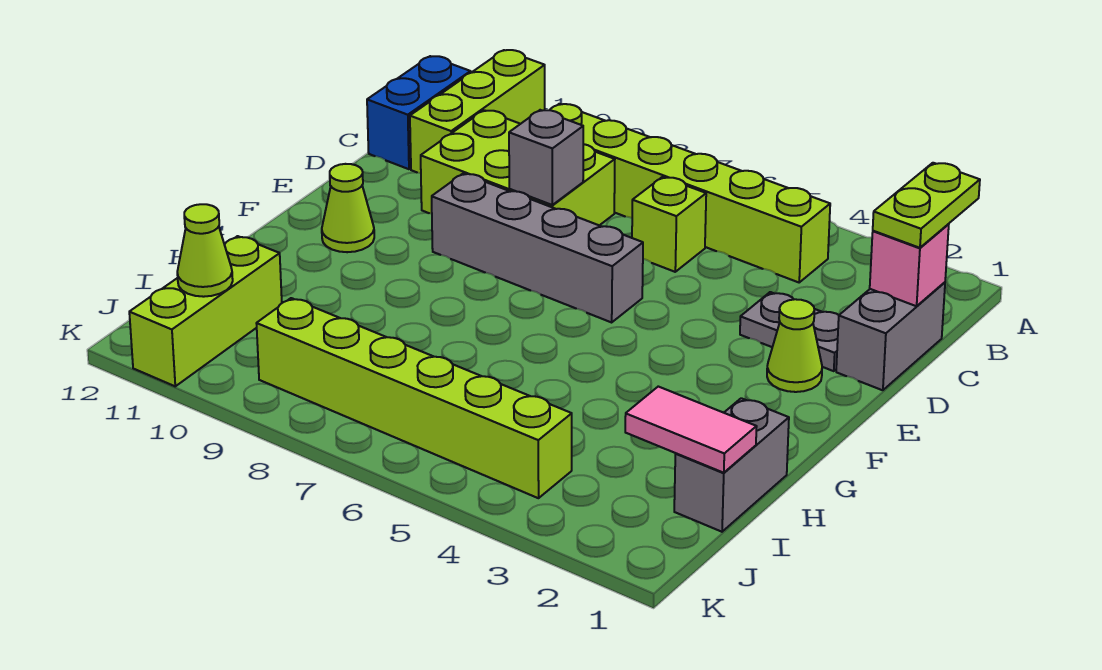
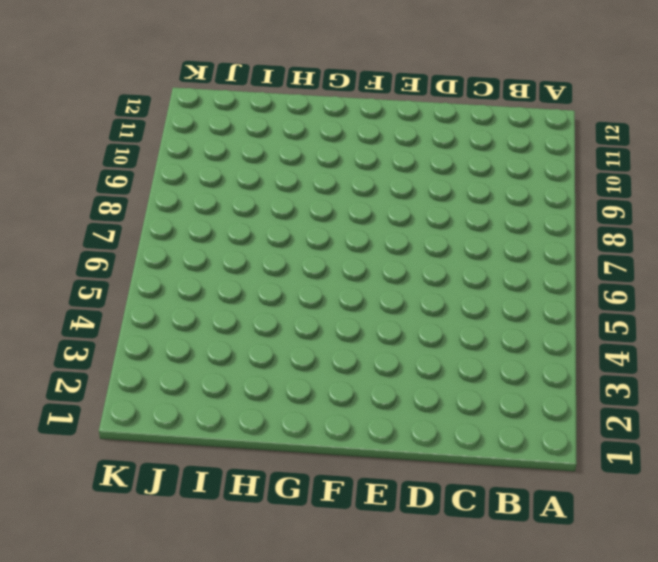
none -> lime brick A11:C11 level 1
none -> lime brick B4:B9 level 1
none -> blue brick B12:C12 level 1

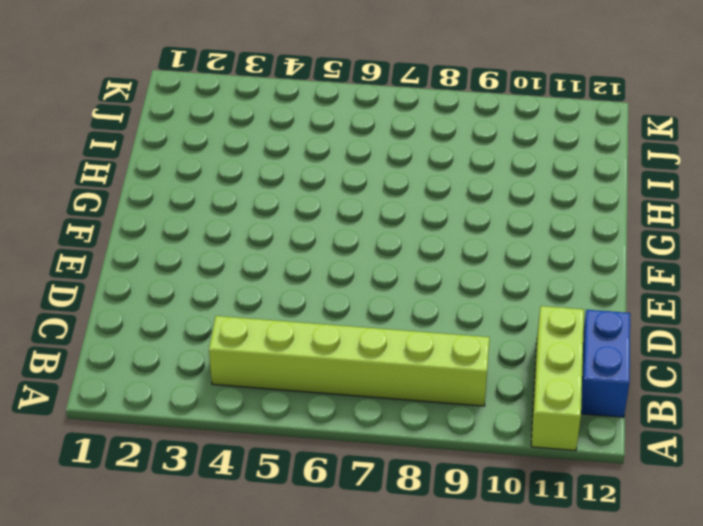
none -> grey brick C1:D1 level 1
none -> lime brick C6 level 1
none -> lime brick C8:D10 level 1

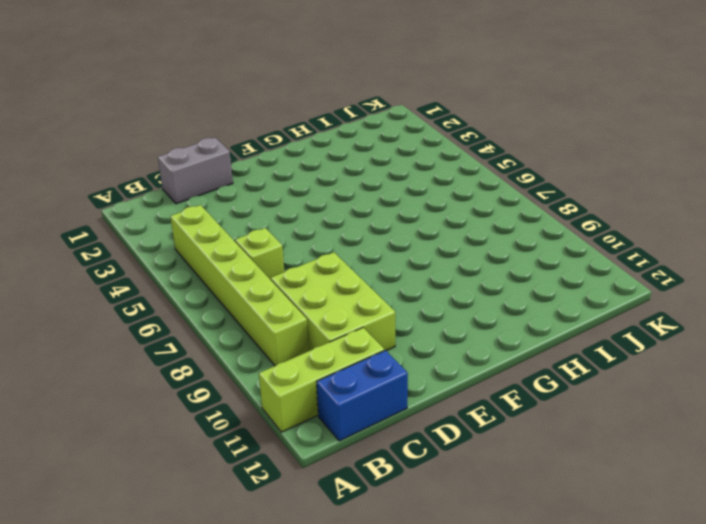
none -> grey plate D2:D3 level 1
none -> lime cone E2 level 1
none -> grey brick E6:E9 level 1

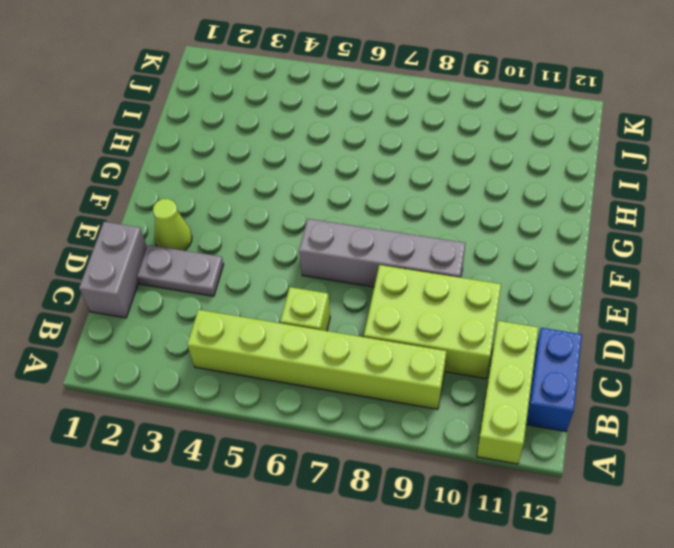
none -> lime cone F11 level 1
none -> grey brick H1:I1 level 1
none -> lime brick I11:K11 level 1

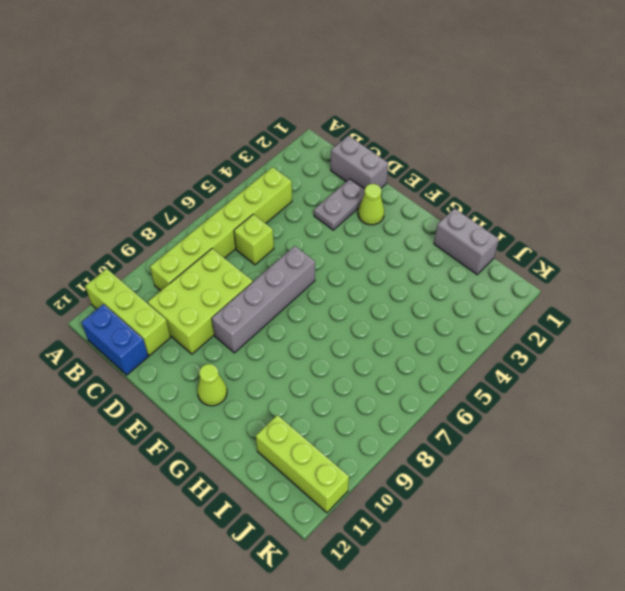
none -> lime brick J4:J9 level 1
none -> pink brick C1 level 2
none -> grey brick D8 level 2

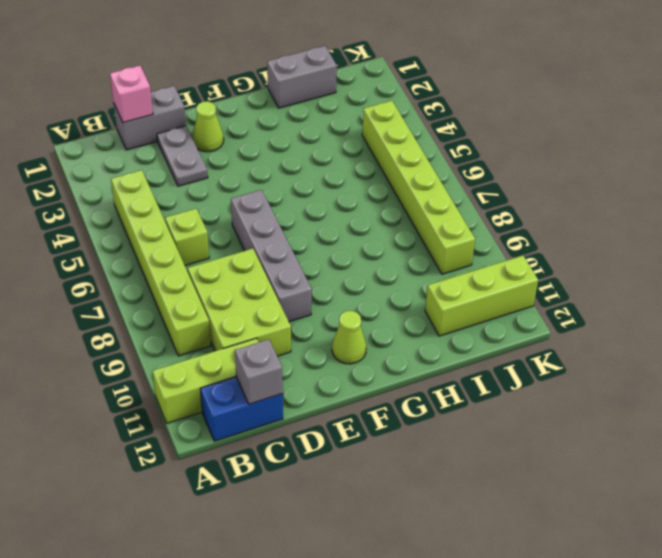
grey brick C12 level 2 -> grey brick D8 level 2
none -> pink tile I1:I2 level 2
none -> lime cone J11 level 2
none -> lime plate B1:C1 level 3

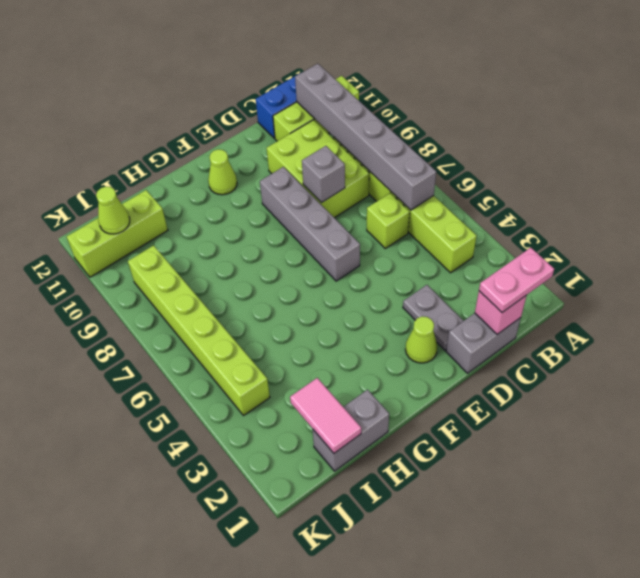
pink plate B1:C1 level 3 -> lime plate B1:C1 level 3
grey brick B6:B11 level 2 -> none

